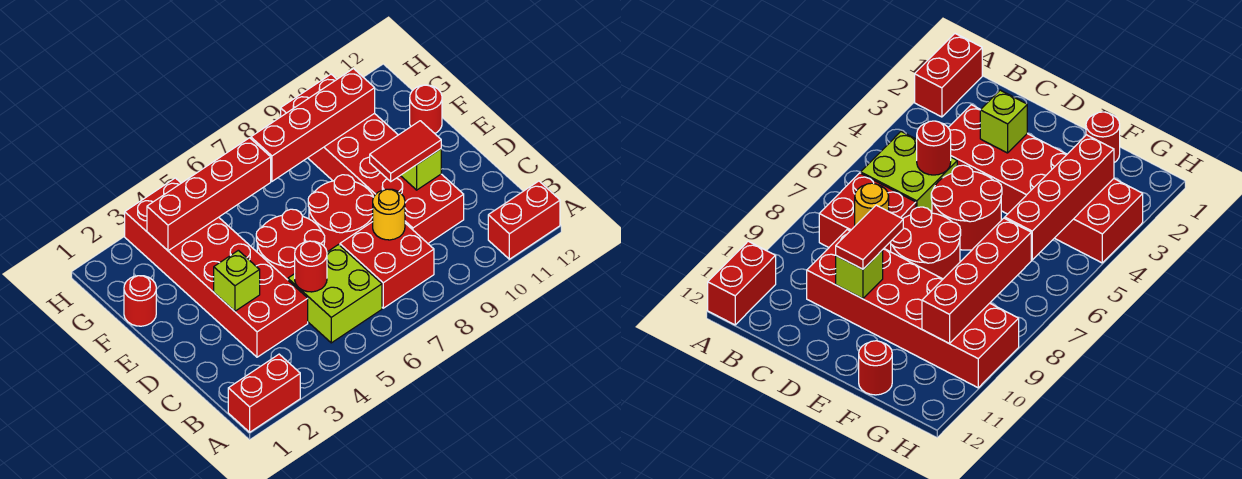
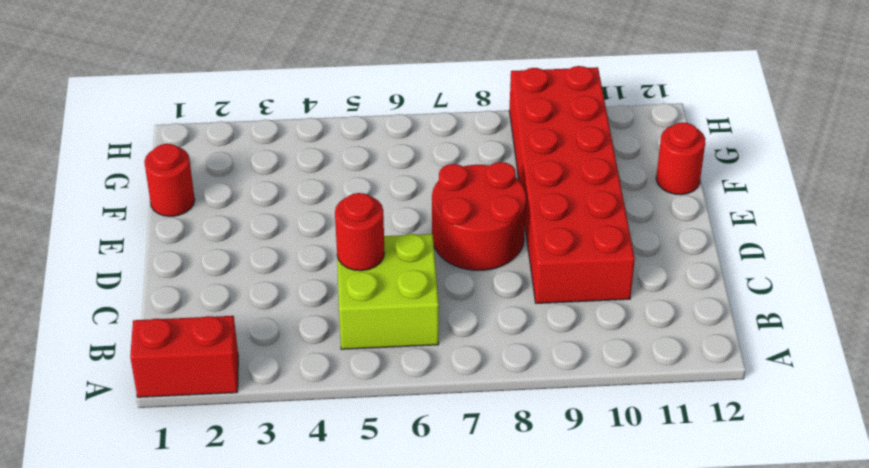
none -> red brick A11:A12 level 1
none -> red brick B7:C8 level 1
none -> red brick C3:H4 level 1

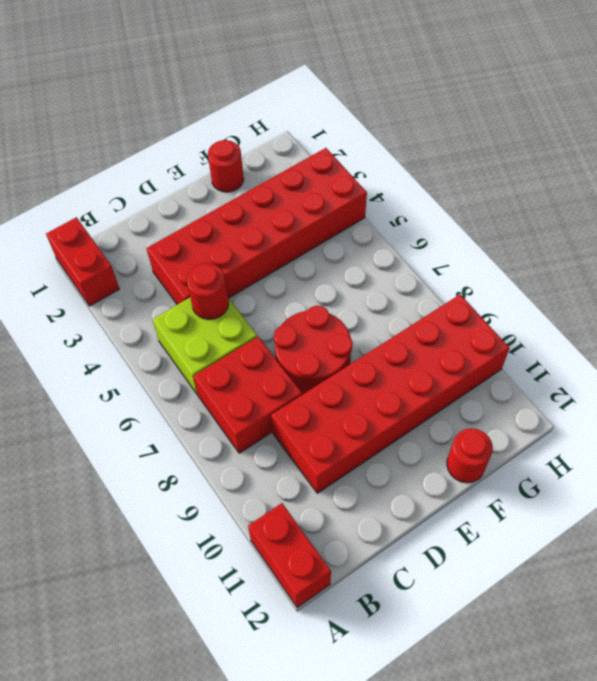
none -> red round brick D5:E6 level 1
none -> yellow round brick C8 level 2
none -> lime brick D3 level 2

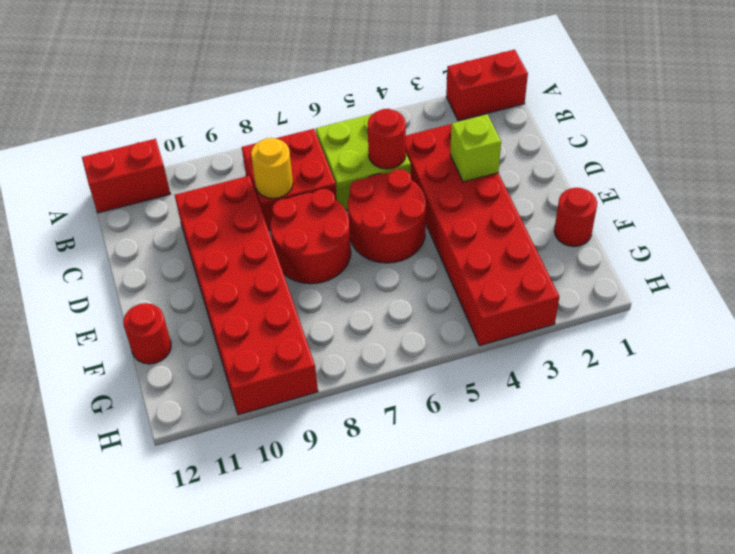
none -> lime brick D10 level 2
none -> red brick G3:G6 level 2
none -> red brick G7:G10 level 2

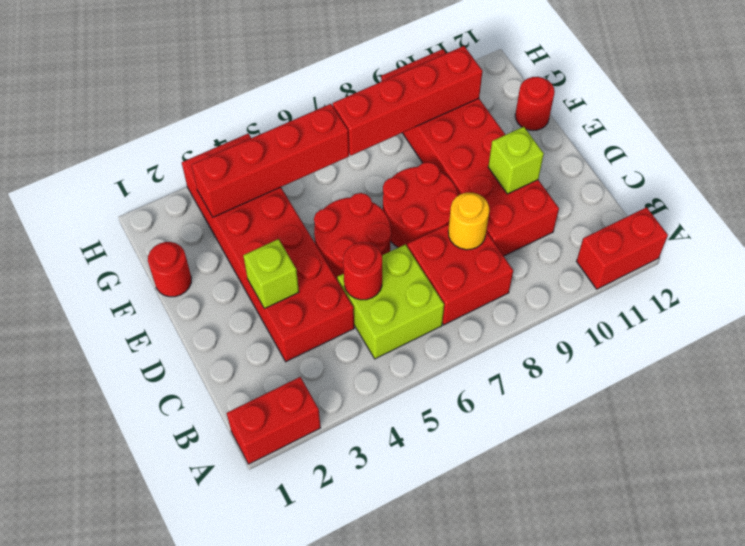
none -> red tile D9:D10 level 3

